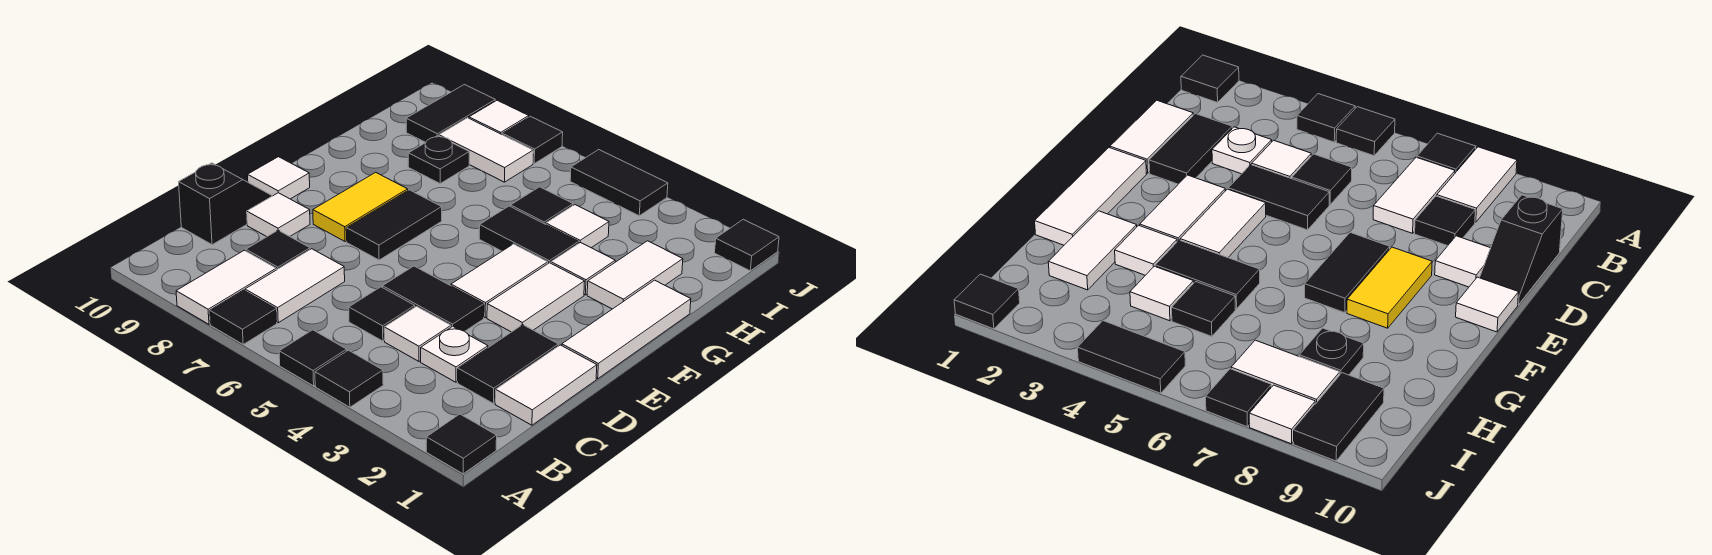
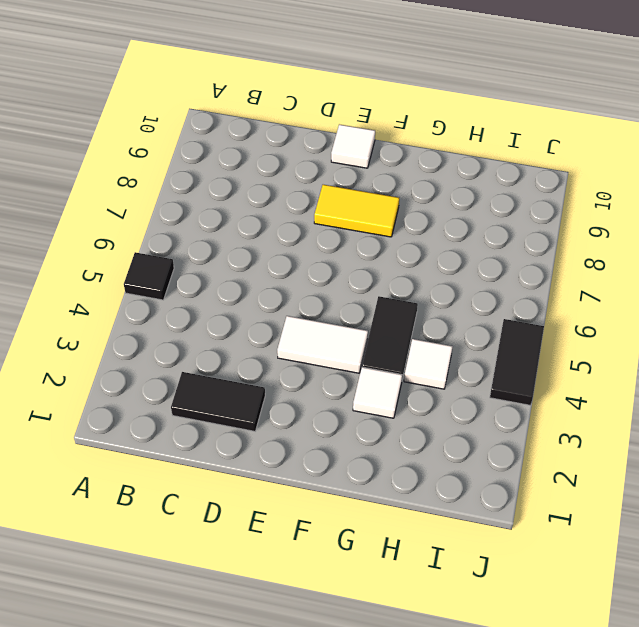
none -> black tile A1 level 1
none -> black tile A4 level 1
none -> black tile A7 level 1
none -> white tile A8:B8 level 1

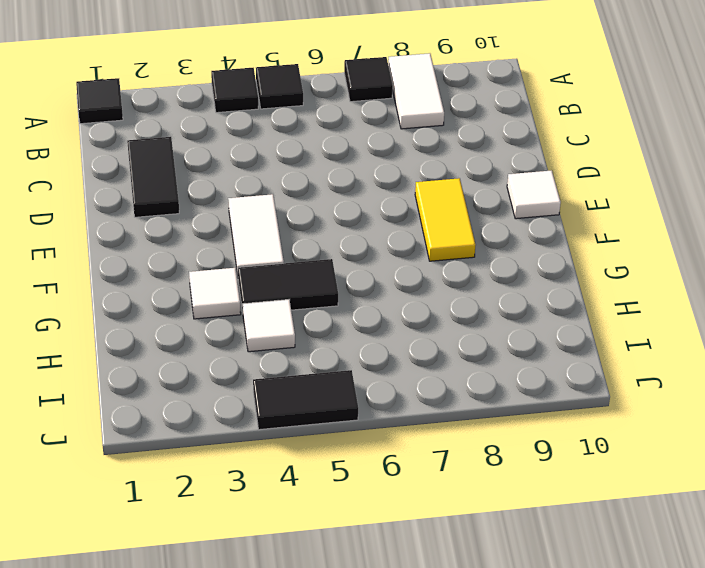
none -> white tile B7:C7 level 1
none -> white tile C1:D1 level 1
none -> white plate C3 level 1
none -> white tile C4 level 1

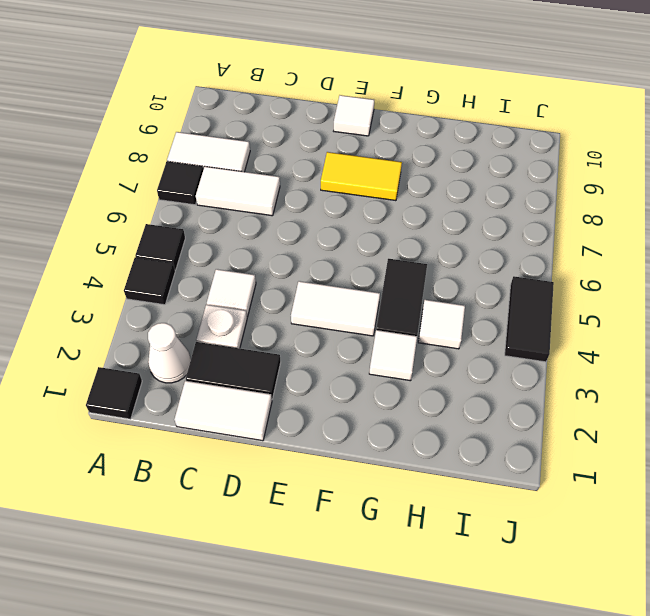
white cone B2 level 1 -> none
none -> black tile C5 level 1
none -> black tile C8 level 1
none -> black slope C10:D10 level 1 top C
none -> black tile D4:D5 level 1

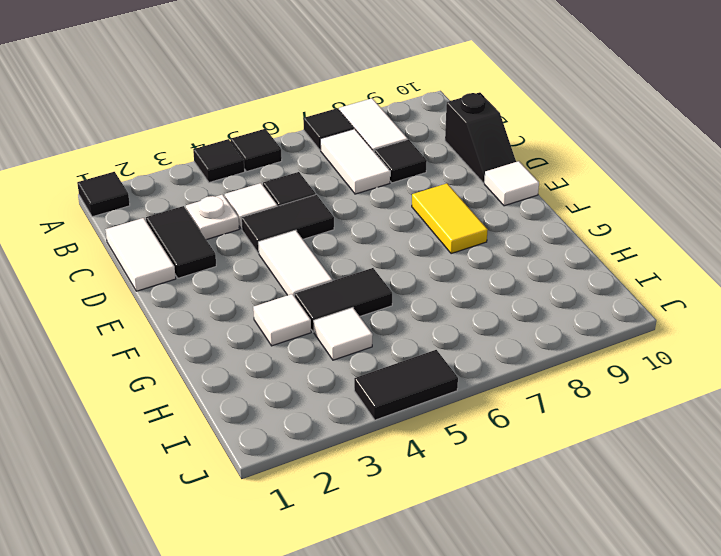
none -> white tile D9 level 1
none -> white tile E1:G1 level 1
none -> white tile E3:F3 level 1
none -> black tile E7:F7 level 1

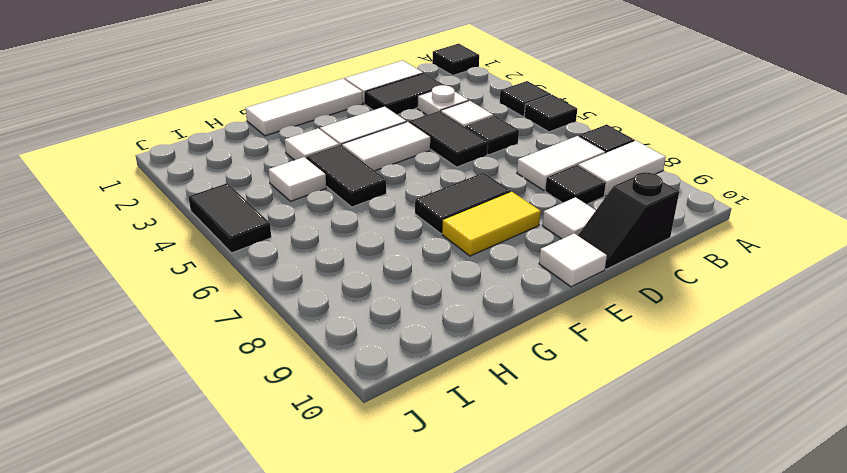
none -> white tile G2:H2 level 1
none -> black tile H5 level 1
none -> black plate H8 level 1
none -> white tile I7:I8 level 1

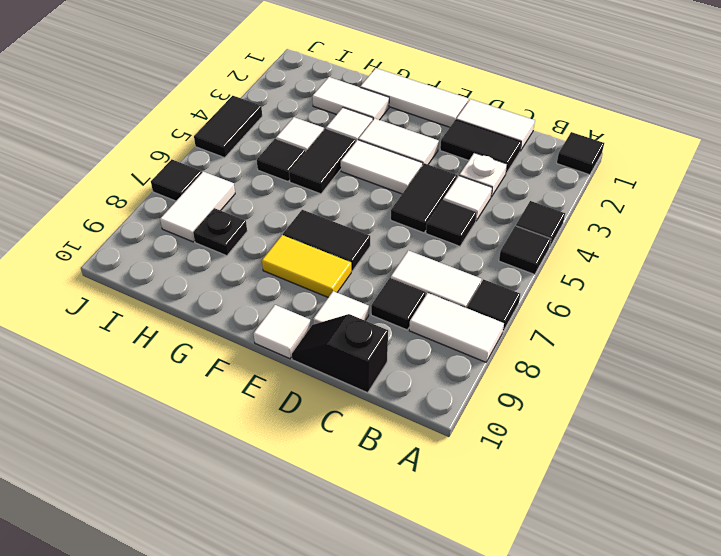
none -> black tile I9:J9 level 1
none -> black tile J1 level 1
none -> white tile J8 level 1

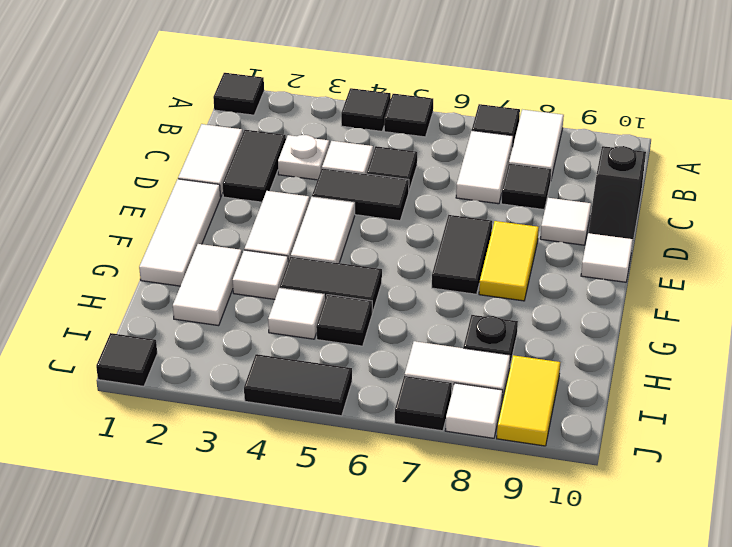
yellow tile I9:J9 level 1 -> black tile I9:J9 level 1

